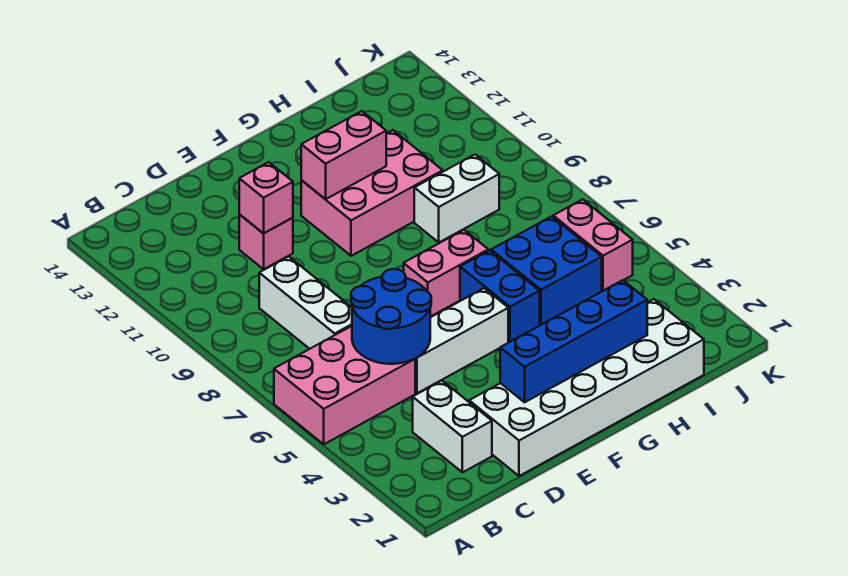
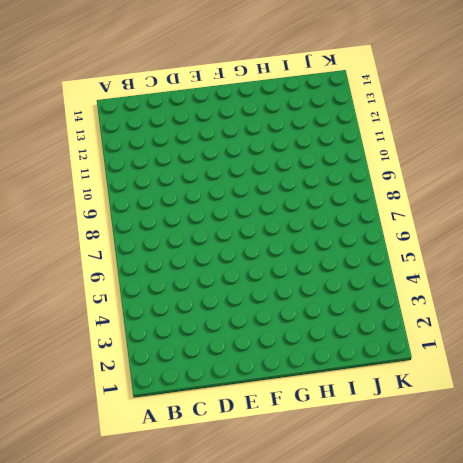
none -> pink brick A5:C6 level 1
none -> white brick C2:C3 level 1
none -> white brick C7:C9 level 1

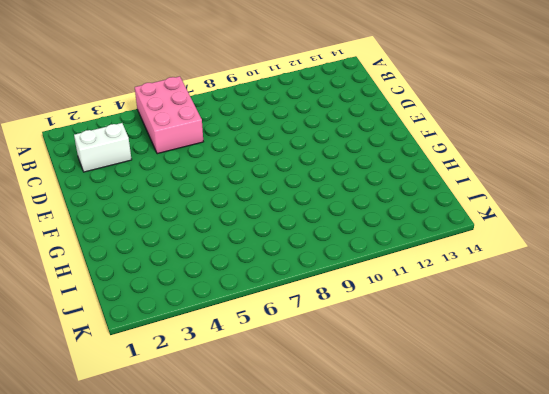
none -> white brick C7:C9 level 1
none -> white brick D1:I2 level 1
none -> white brick D5:F5 level 1

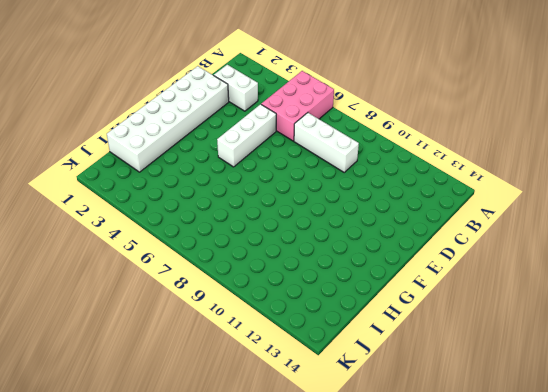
none -> pink brick D11 level 1
none -> pink brick F7:G7 level 1
none -> pink brick F10:H11 level 1

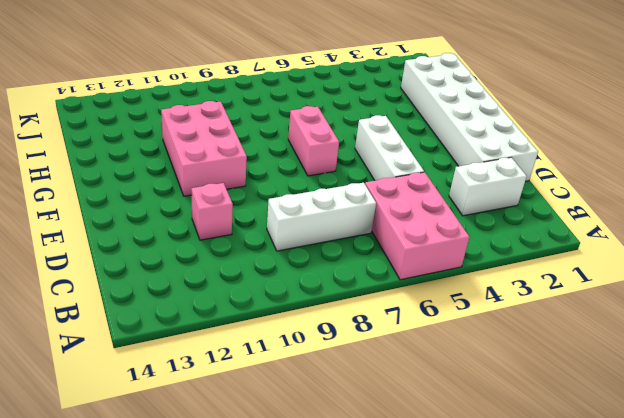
none -> blue brick G5:G6 level 1
none -> blue brick H5:I6 level 1
none -> white brick H9:I9 level 1

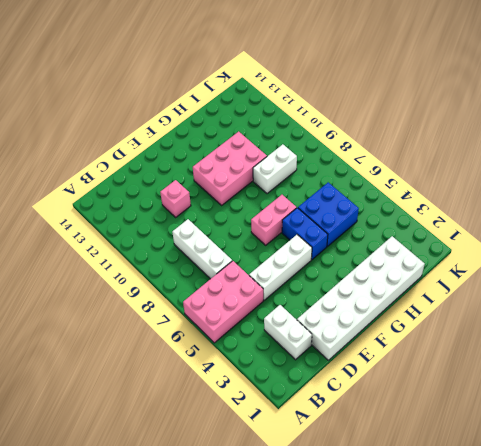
none -> pink brick J5:J6 level 1
none -> blue round brick C5:D6 level 2
none -> pink brick D11 level 2

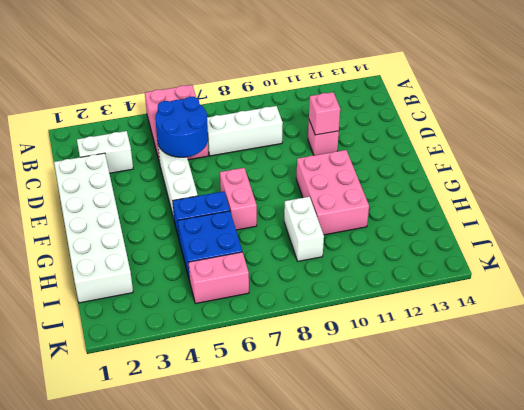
none -> blue brick E2:H2 level 2
none -> pink brick F11:G11 level 2

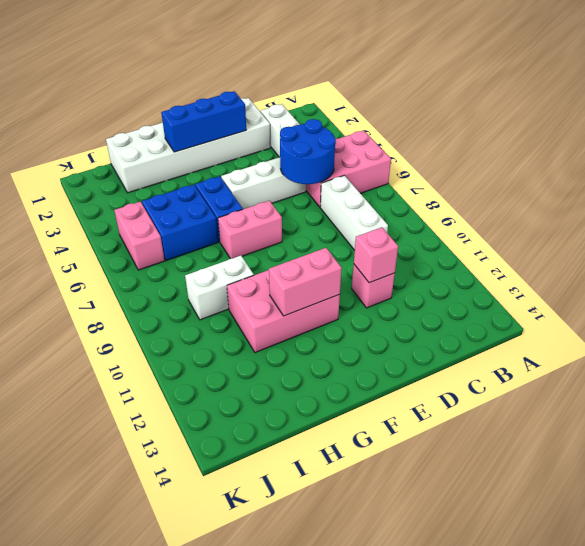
blue brick E2:G2 level 2 -> blue brick E2:H2 level 2

